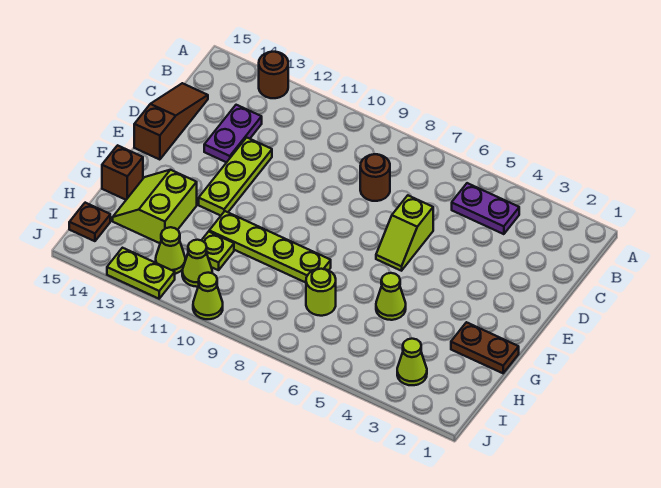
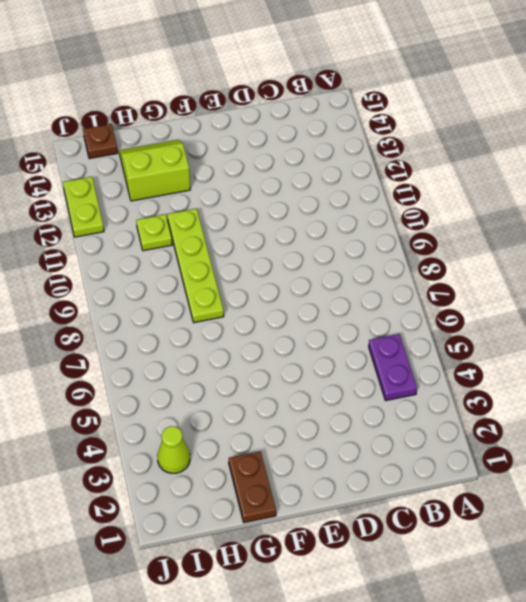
none -> brown round brick A13 level 1
none -> brown round brick C8 level 1
none -> purple plate C13:D13 level 1

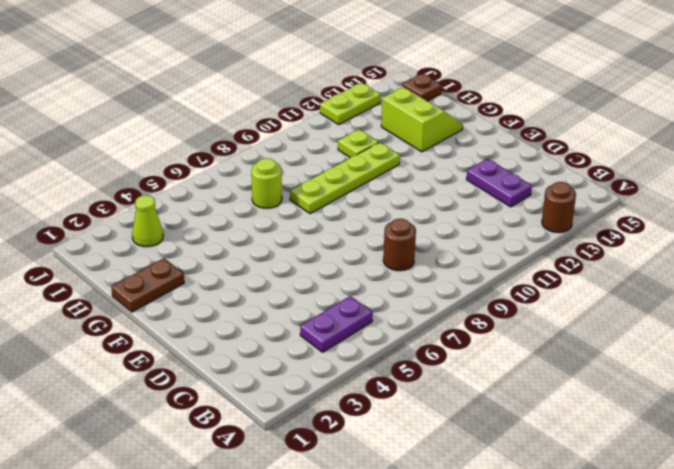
none -> brown slope C15:E15 level 1 top E
none -> lime slope D6:E6 level 1 top D
none -> lime plate D12:F12 level 1

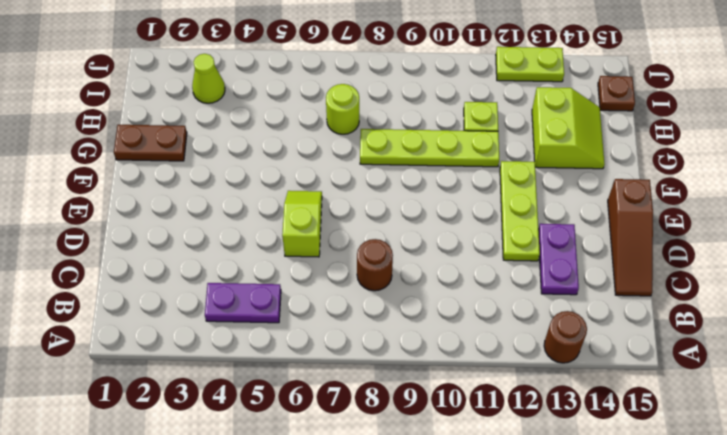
none -> lime cone G5 level 1
none -> brown brick G15 level 1
none -> lime cone I11 level 1

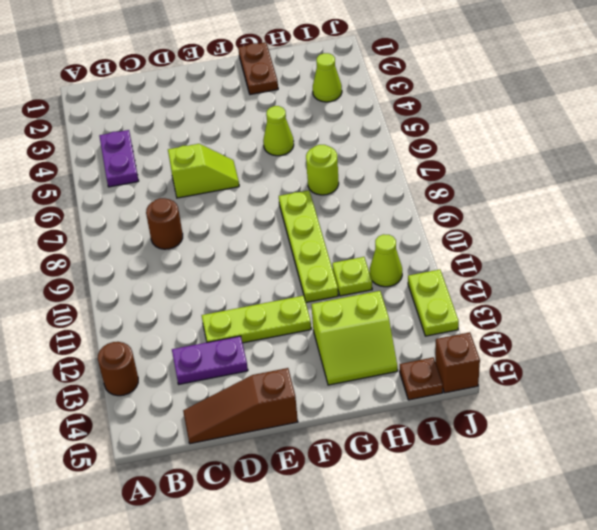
brown brick J15 level 1 -> brown brick G15 level 1
none -> lime cone I12 level 1
none -> lime cone J10 level 1

